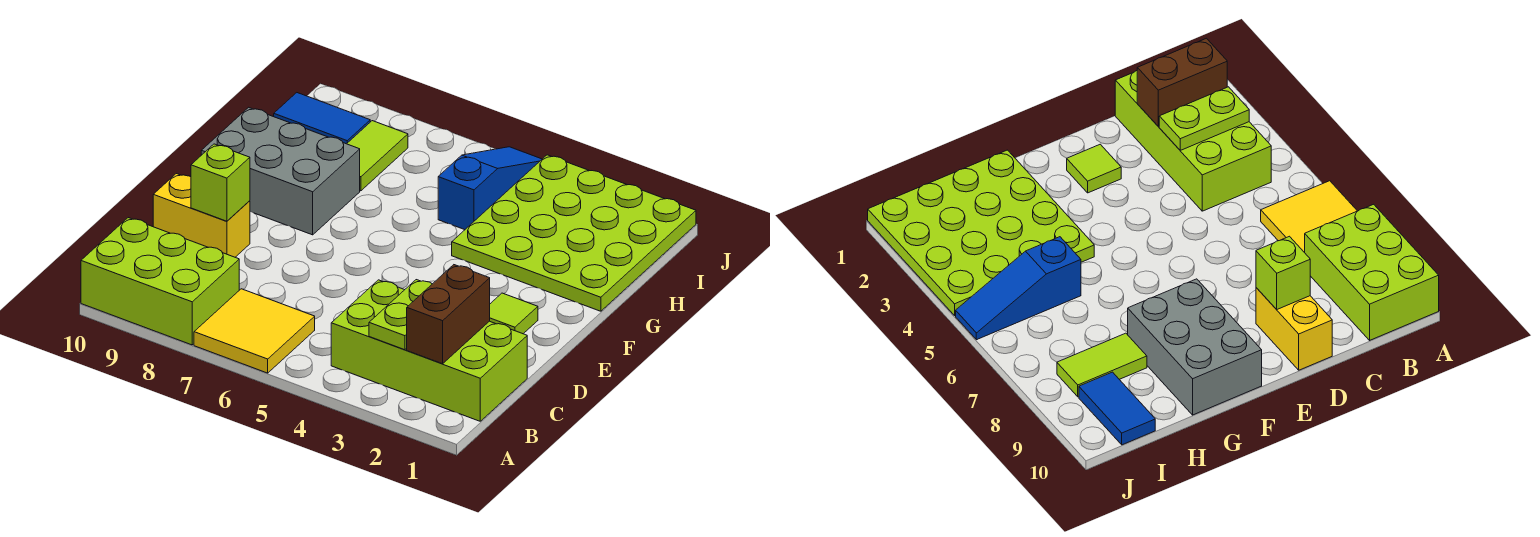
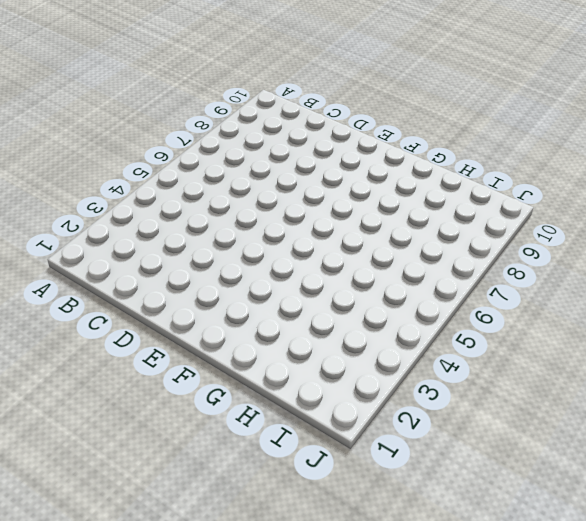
none -> yellow tile A6:B7 level 1
none -> lime brick A8:B10 level 1
none -> lime brick B1:C4 level 1

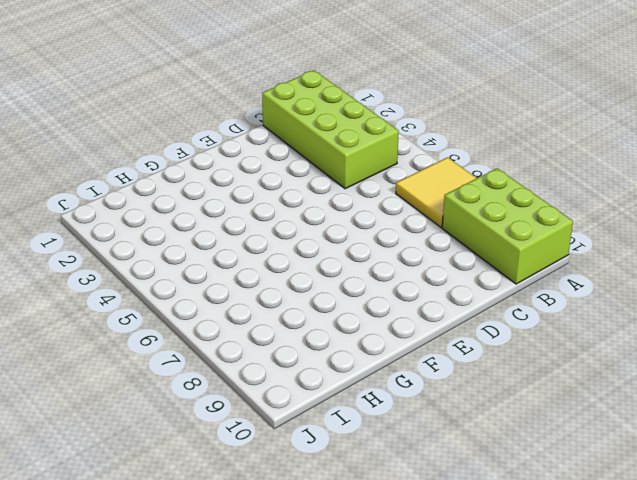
none -> yellow brick D9:D10 level 1
none -> lime tile E2 level 1
none -> grey brick F8:G10 level 1

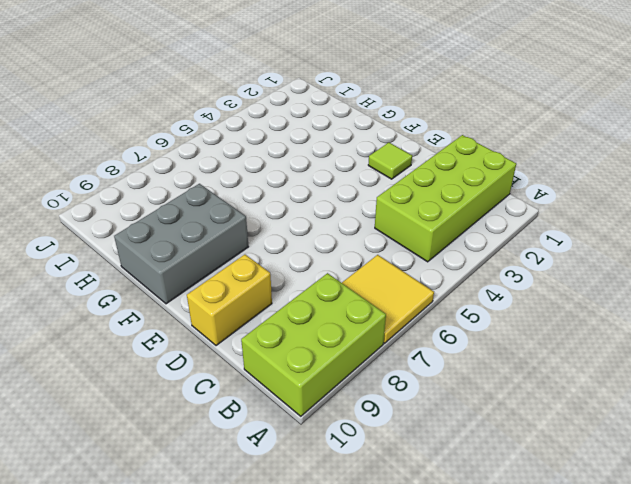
none -> lime plate G1:J4 level 1
none -> blue slope H5:J5 level 1 top H
none -> lime tile H8:I8 level 1

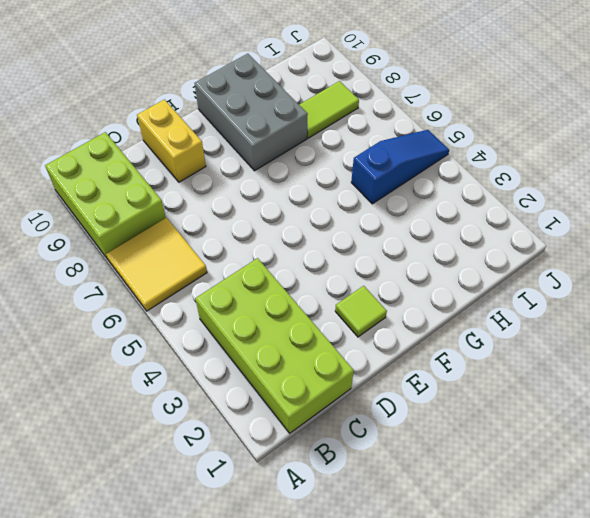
none -> lime plate G1:J4 level 1
none -> blue tile I9:I10 level 1
none -> brown brick B2:C2 level 2

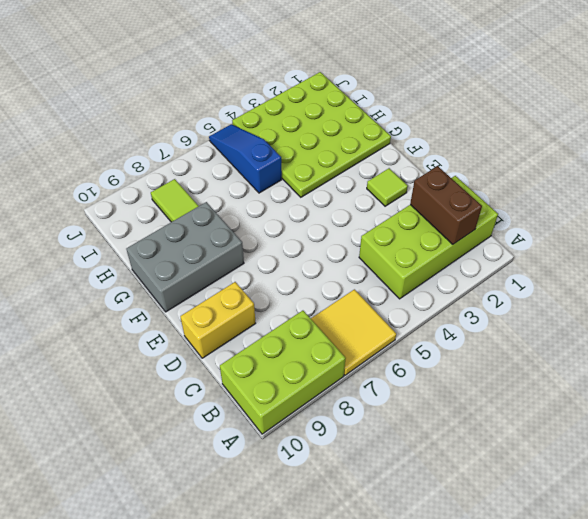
none -> blue tile I9:I10 level 1
none -> lime plate B3:C3 level 2
none -> lime brick D9 level 2

